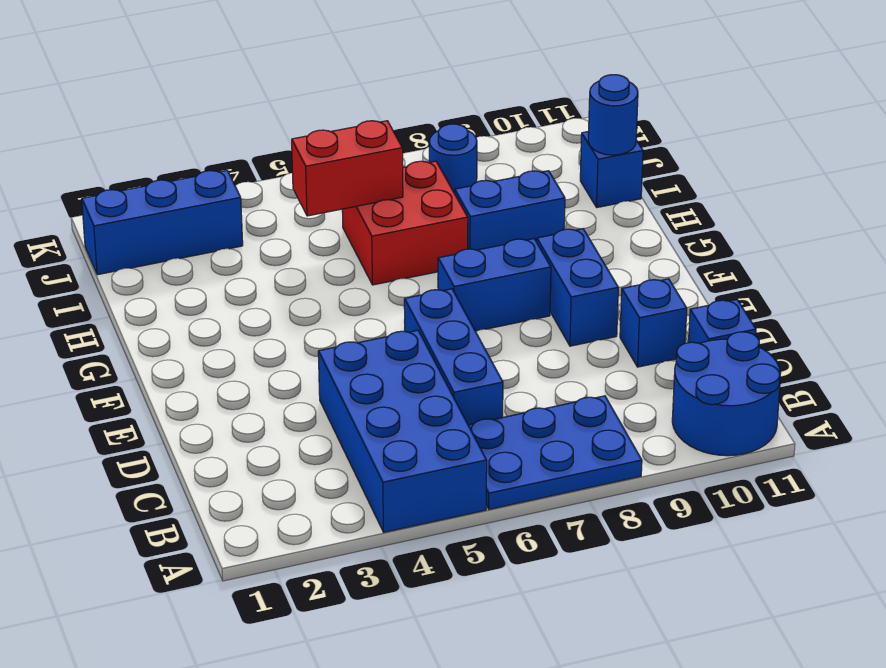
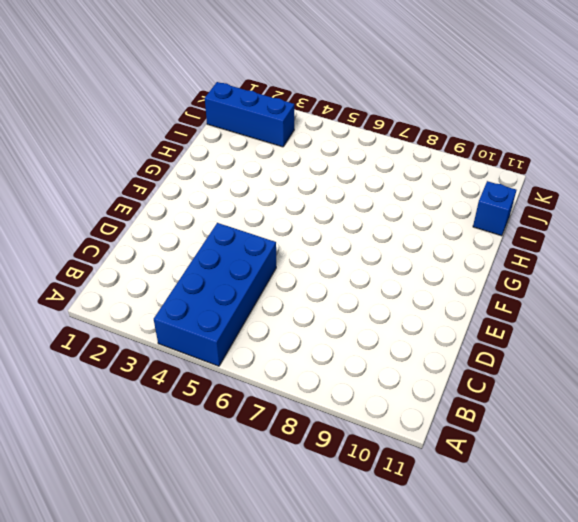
none -> blue plate A6:B8 level 1
none -> blue round brick A10:B11 level 1
none -> blue brick C6:E6 level 1

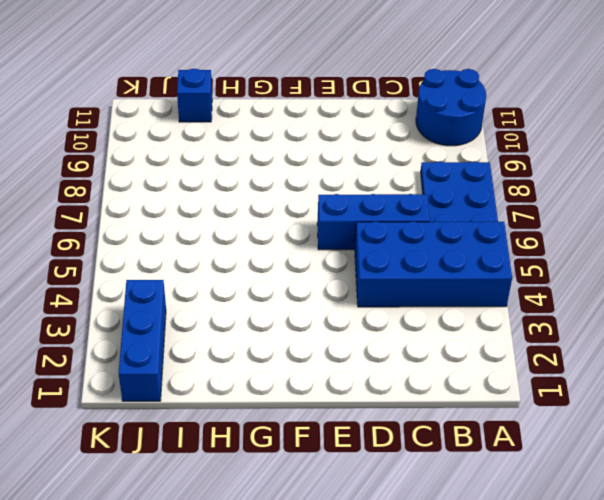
none -> blue brick C11 level 1
none -> blue brick D10 level 1
none -> blue brick E9:F9 level 1

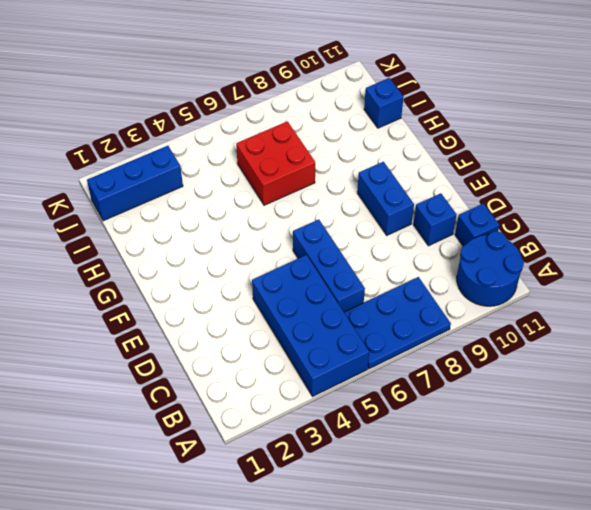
none -> blue brick F7:F8 level 1
none -> blue brick H8:H9 level 1
none -> blue round brick J8 level 1

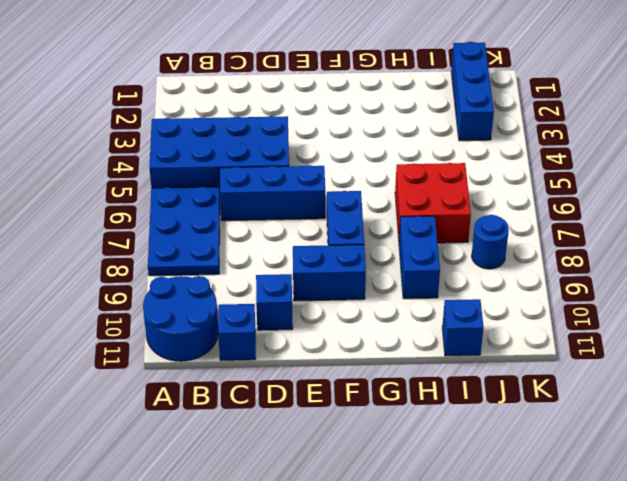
none -> red brick I5:I6 level 2
none -> blue round brick I11 level 2

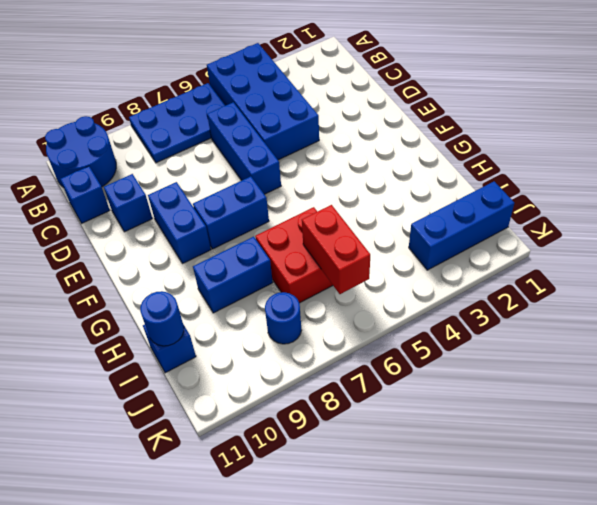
red brick I6:J6 level 2 -> red brick I5:I6 level 2

